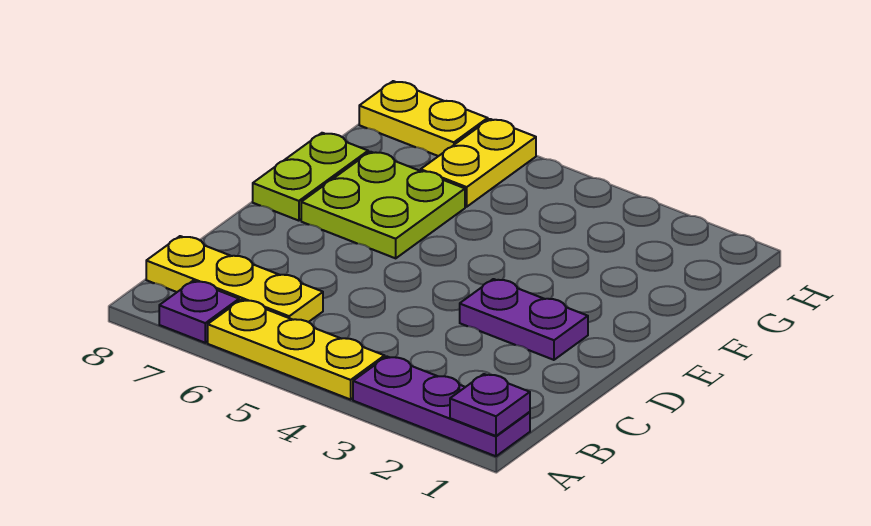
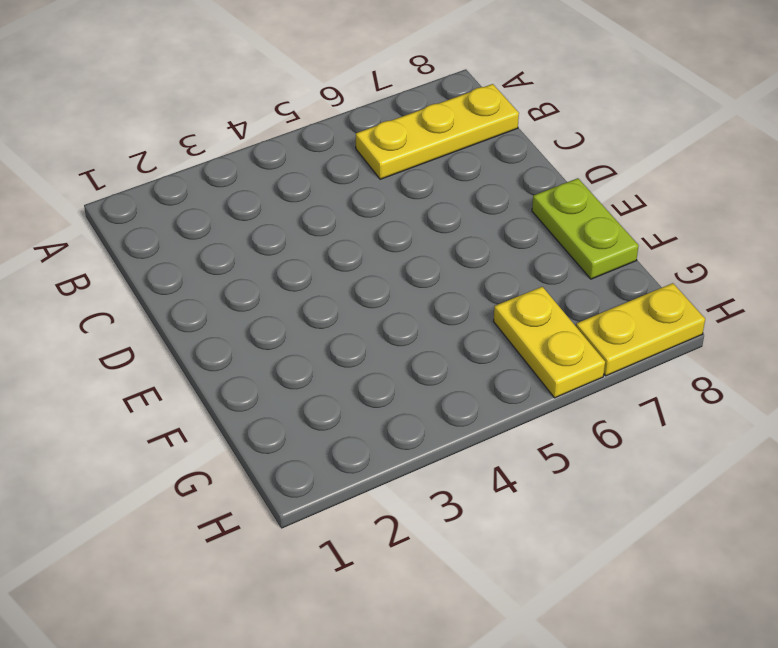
none -> purple plate A1:A3 level 1
none -> yellow plate A4:A6 level 1

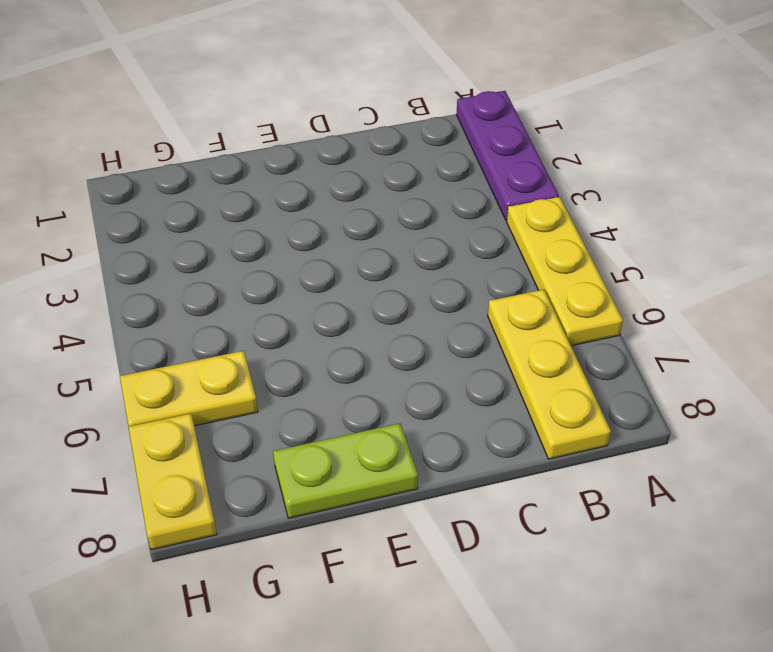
none -> purple plate A7 level 1
none -> purple plate D2:D3 level 1

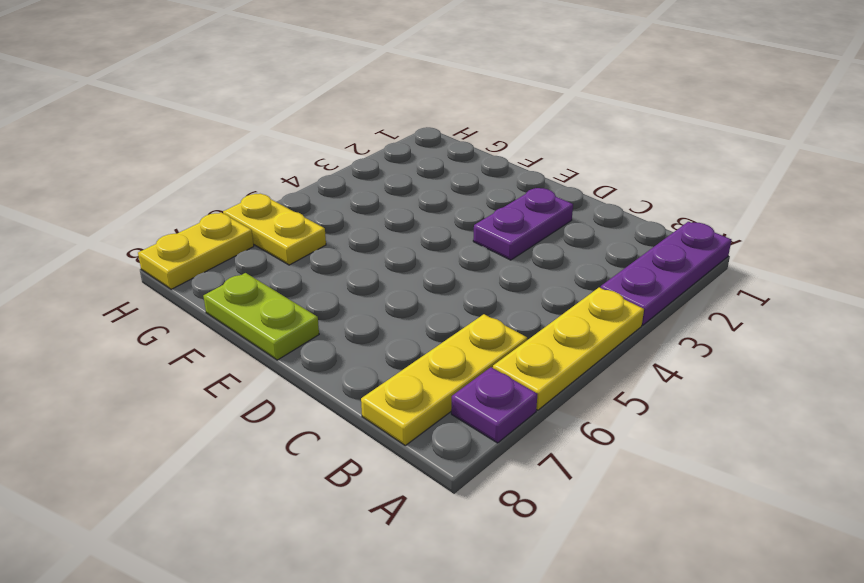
none -> lime plate E6:F7 level 1
none -> purple plate A1 level 2

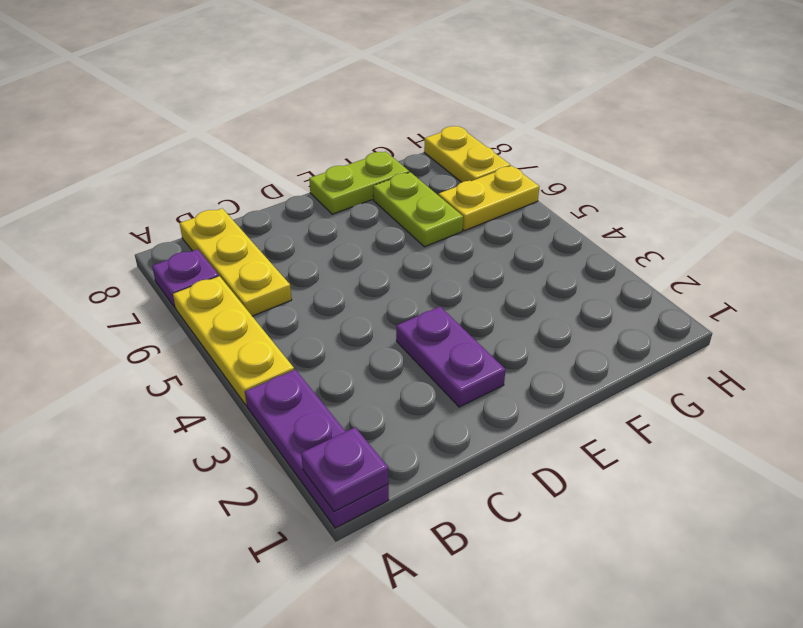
lime plate F6:F7 level 1 -> lime plate E6:F7 level 1

